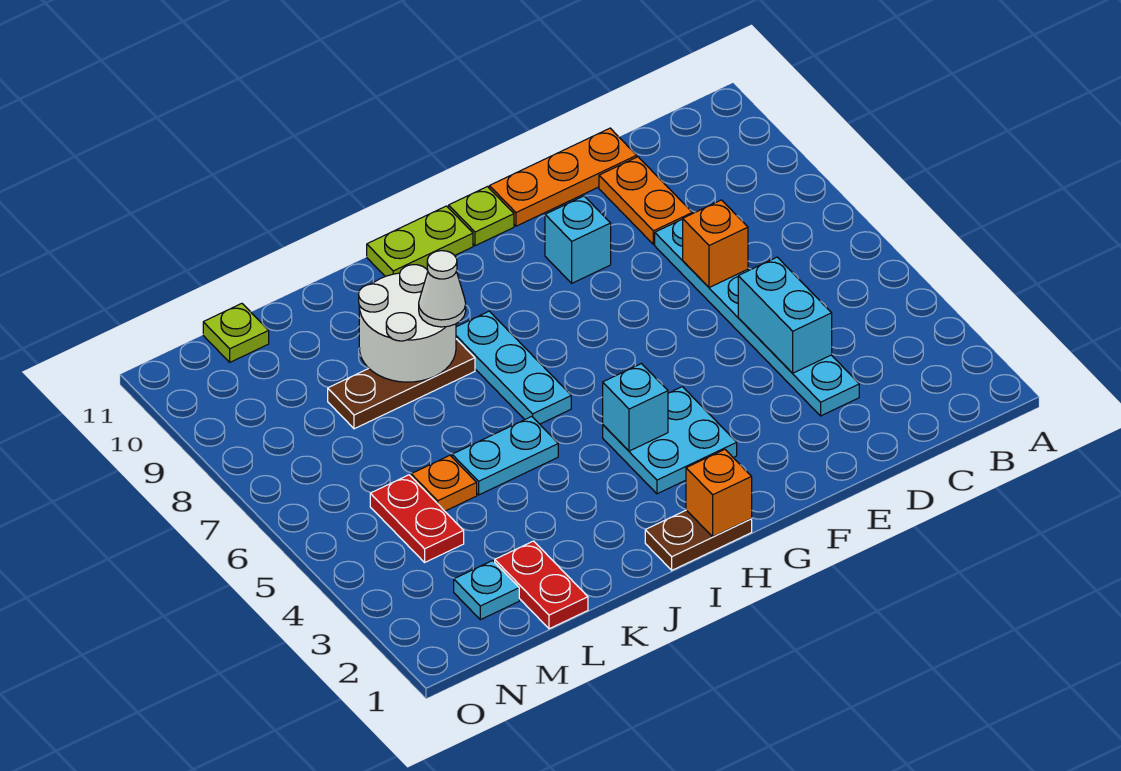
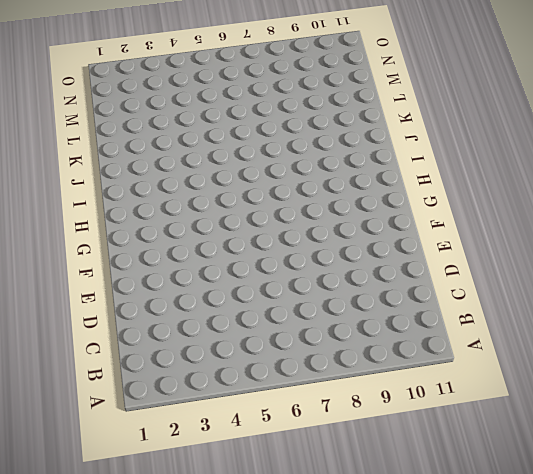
none -> cyan plate D3:D8 level 1
none -> orange plate D9:D10 level 1
none -> orange plate D11:F11 level 1

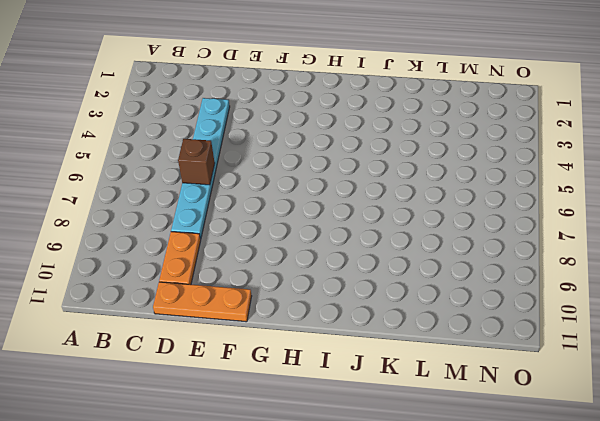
brown brick D6 level 2 -> none
none -> cyan brick F9 level 1
none -> cyan plate G3:H4 level 1
none -> lime plate G11 level 1

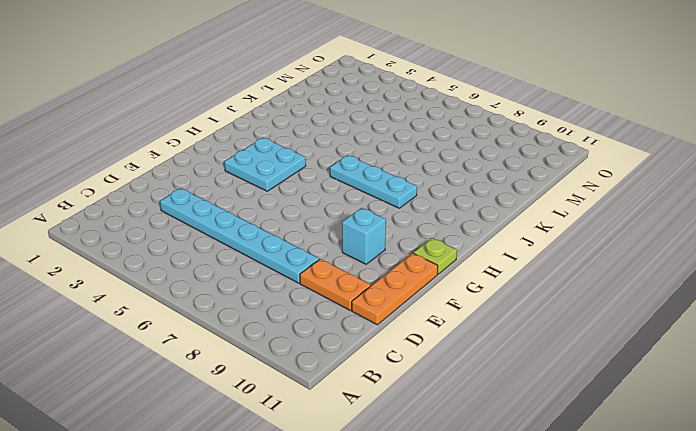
none -> brown plate H1:I1 level 1
none -> lime plate H11:I11 level 1
none -> cyan plate J5:K5 level 1

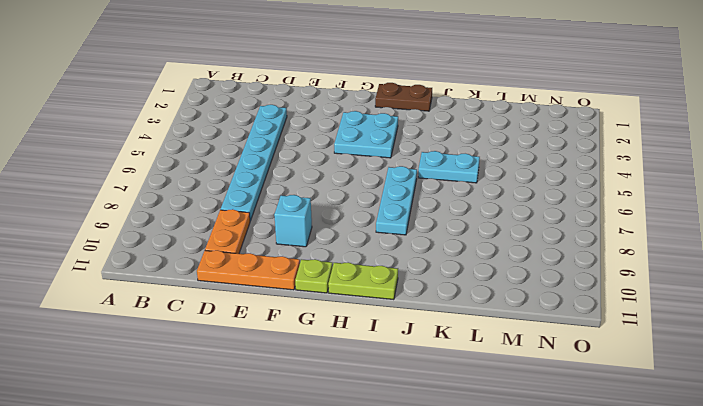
none -> brown plate J8:L8 level 1
none -> red plate L1:L2 level 1
none -> orange plate L5 level 1

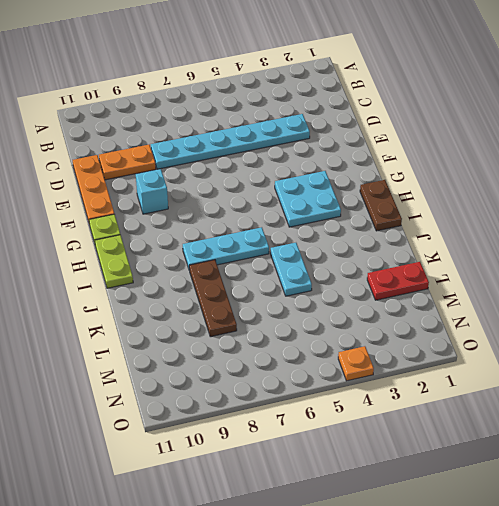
orange plate O4 level 1 -> orange plate L5 level 1
none -> cyan plate M2 level 1
none -> red plate M4:M5 level 1
none -> lime plate M11 level 1

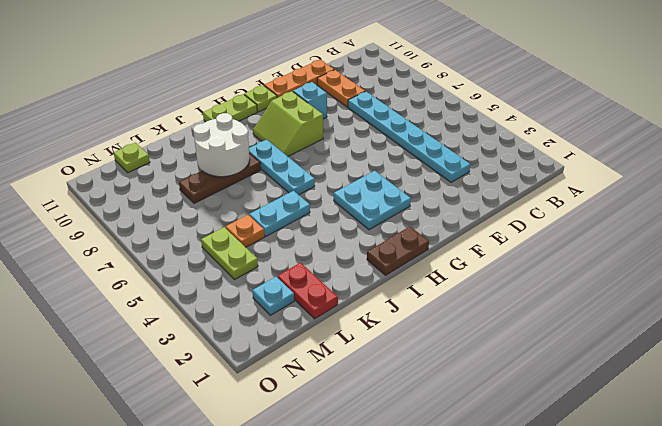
lime slope G8:H9 level 1 top G -> none
lime plate M4:M5 level 1 -> red plate M4:M5 level 1
none -> cyan brick D4:D5 level 2
none -> orange brick D7 level 2
none -> orange brick H1 level 2

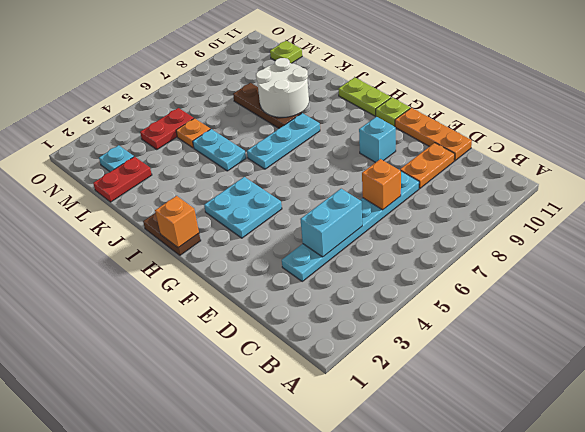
none -> cyan brick H4 level 2
none -> white cone J8 level 3

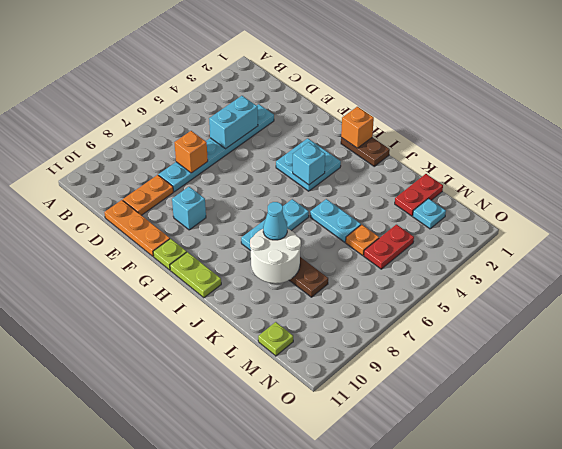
cyan cone J8 level 3 -> white cone J8 level 3

